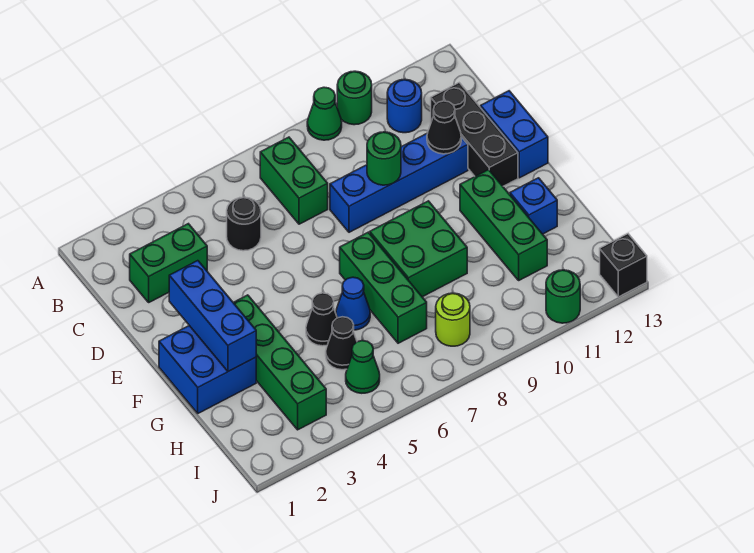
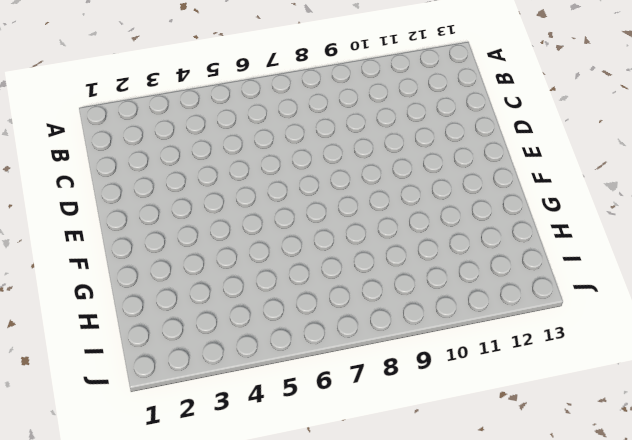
none -> green cone A9 level 1
none -> green round brick A10 level 1
none -> green brick B7:C7 level 1

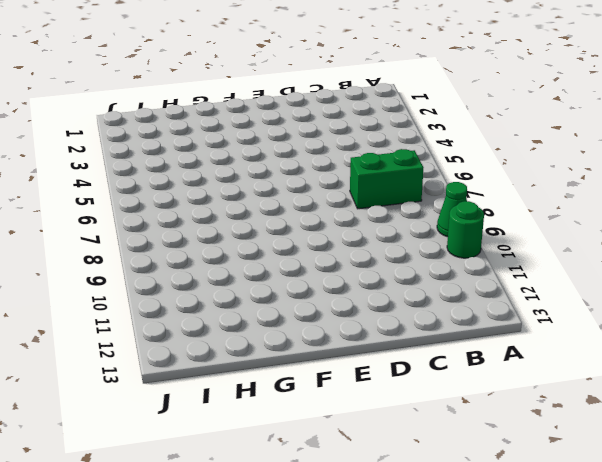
none -> blue round brick B11 level 1
none -> green brick C2:C3 level 1
none -> black round brick C5 level 1

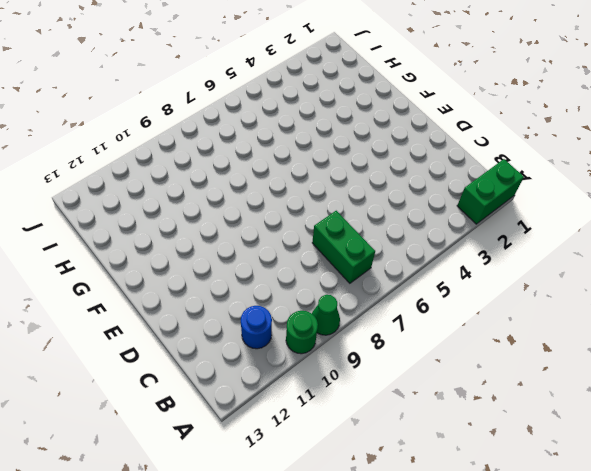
green brick A1:A2 level 1 -> green brick C2:C3 level 1
none -> black round brick C5 level 1
none -> black brick C12:E12 level 1
none -> blue brick D8:D11 level 1

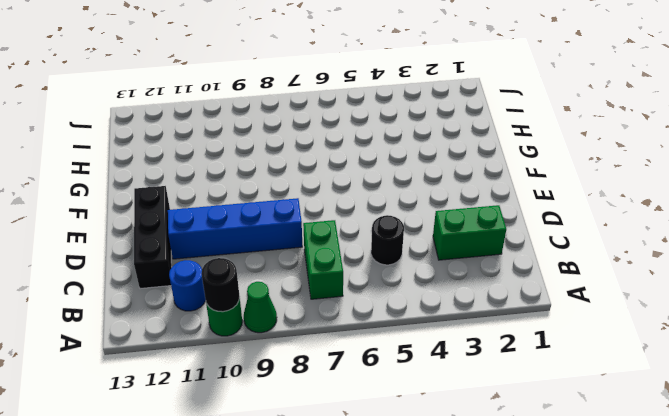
black round brick A10 level 2 -> none
none -> blue brick D13:E13 level 1
none -> blue brick F1:G2 level 1
none -> green brick F3:I3 level 1

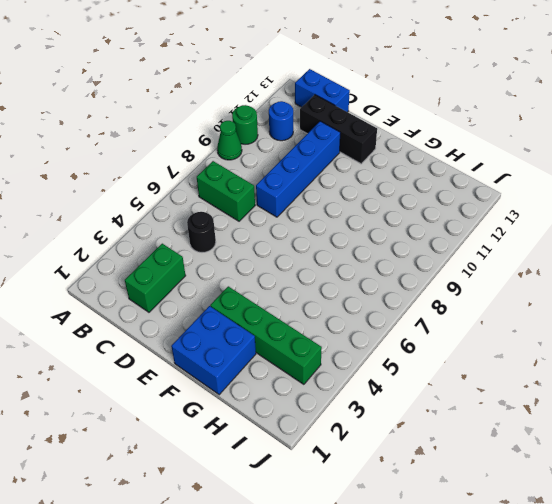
blue brick B13:C13 level 1 -> blue brick D13:E13 level 1
none -> green brick F7:H7 level 1
none -> green brick F8:G9 level 1
none -> green brick F11:H11 level 1

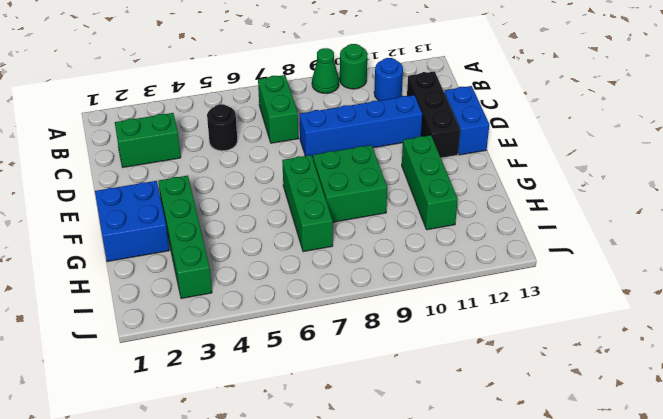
none -> black cone G5 level 1
none -> blue cone G6 level 1
none -> blue brick G12 level 1

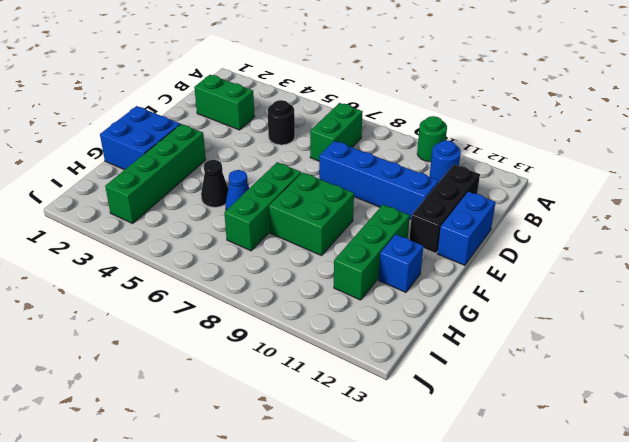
none -> green cone A9 level 1
none -> black cone H5 level 1
none -> green cone I5 level 1

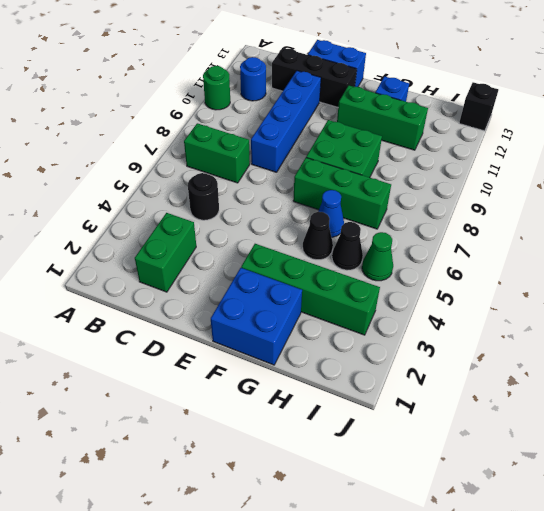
none -> green cone A9 level 1
none -> lime round brick I8 level 1
none -> green round brick J11 level 1

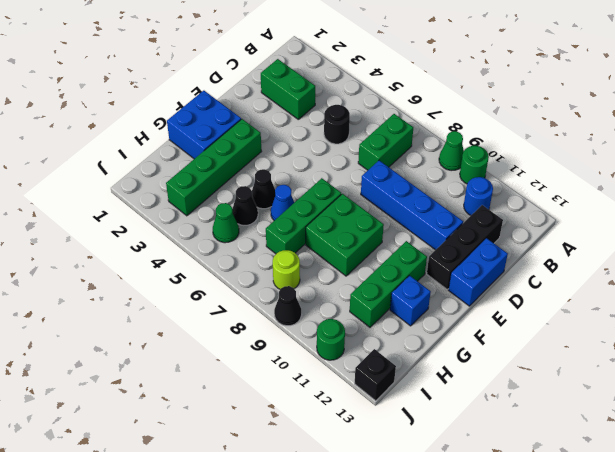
black cone J9 level 1 -> black cone D11 level 2
none -> green round brick D9 level 2
none -> blue brick E2:G2 level 2

